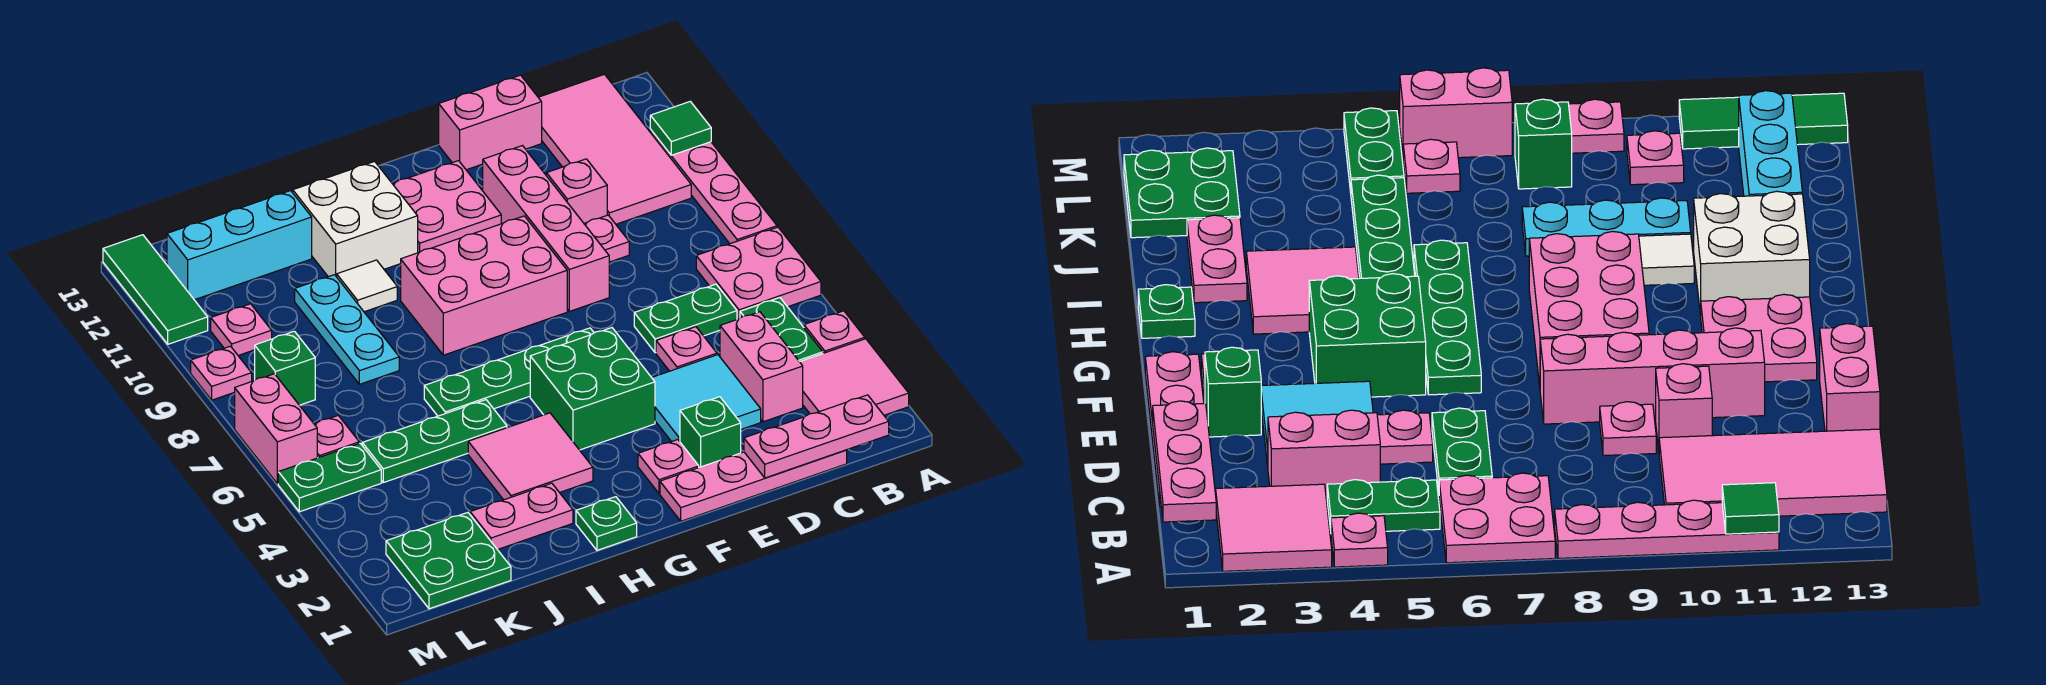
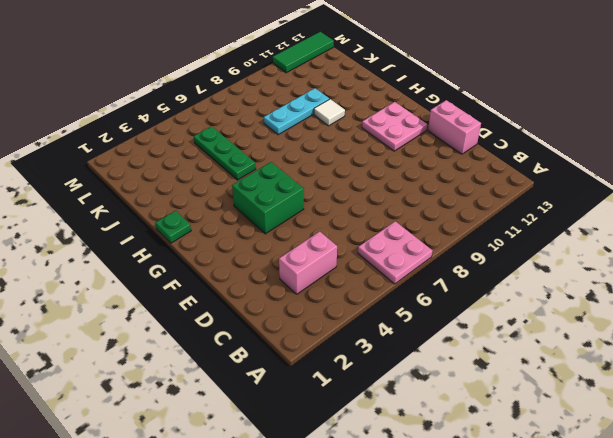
none -> pink tile A2:B3 level 1
none -> pink plate A4 level 1
none -> pink plate A8:A11 level 1
none -> green plate B4:B5 level 1

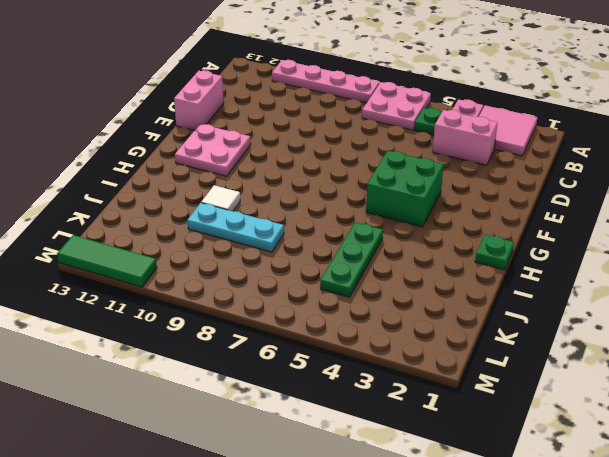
none -> pink tile B10:C13 level 1
none -> pink plate C1:F1 level 1
none -> green plate C6:D6 level 1
none -> cyan tile D3:E4 level 1

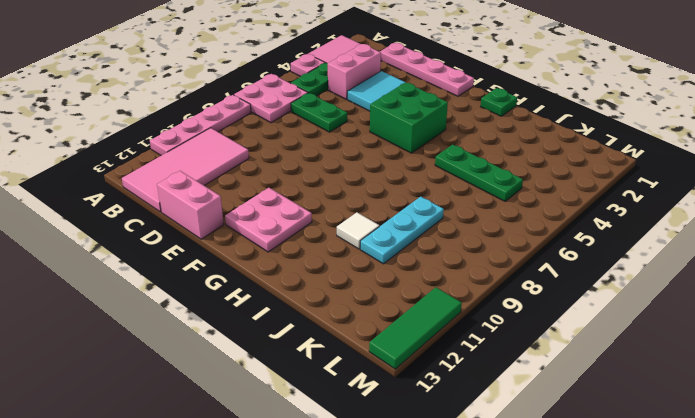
none -> pink plate D5 level 1
none -> pink plate D9 level 1
none -> pink brick D10 level 1
none -> green brick E2 level 1

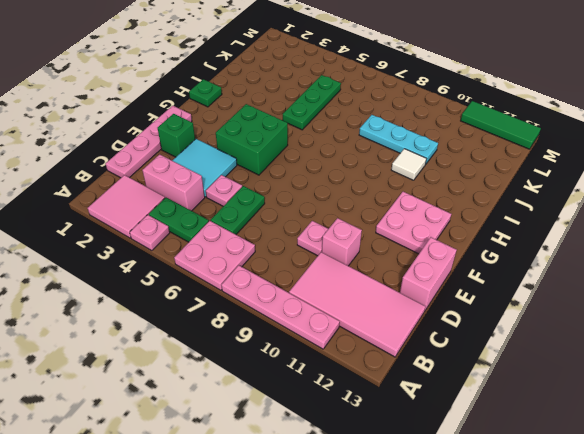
none -> pink brick E8:E11 level 1
none -> pink plate F2 level 1
none -> green plate F6:I6 level 1
none -> pink brick F8:H9 level 1

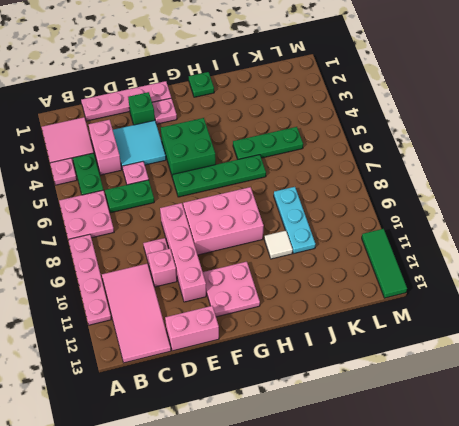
none -> pink tile H3:I4 level 1
none -> white brick H11:I12 level 1
none -> pink plate I2:J2 level 1
none -> cyan brick J12:L12 level 1

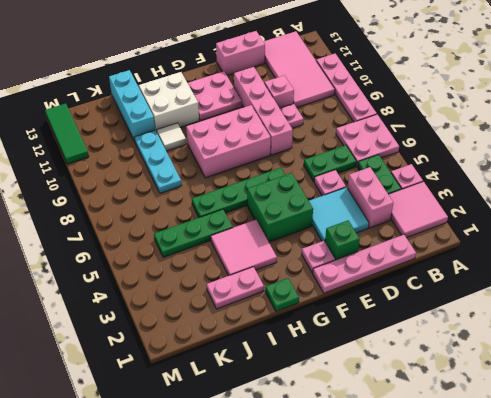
cyan brick J11:J13 level 1 -> cyan brick J12:L12 level 1
none -> green plate K1:L2 level 1
none -> green plate L5:M5 level 1
none -> pink plate L6 level 1
none -> green brick L8 level 1

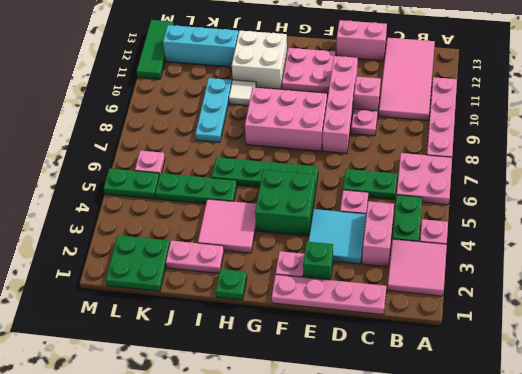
none -> green brick L8 level 1
none -> pink plate L10 level 1
none -> pink brick M6:M7 level 1
none -> pink plate M9 level 1

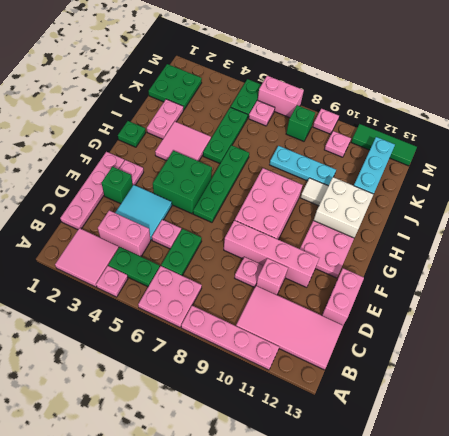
none -> green tile A11 level 2
none -> pink plate B1:D1 level 2

